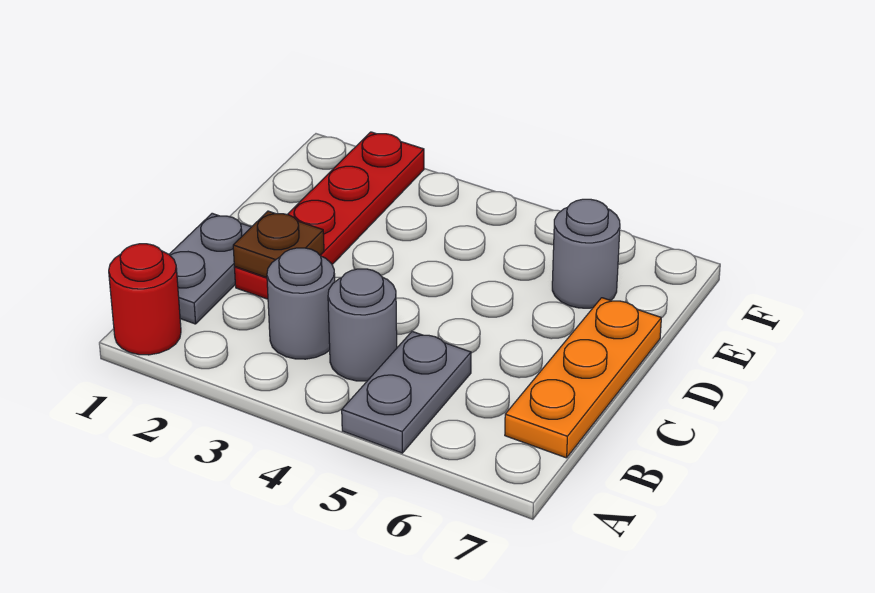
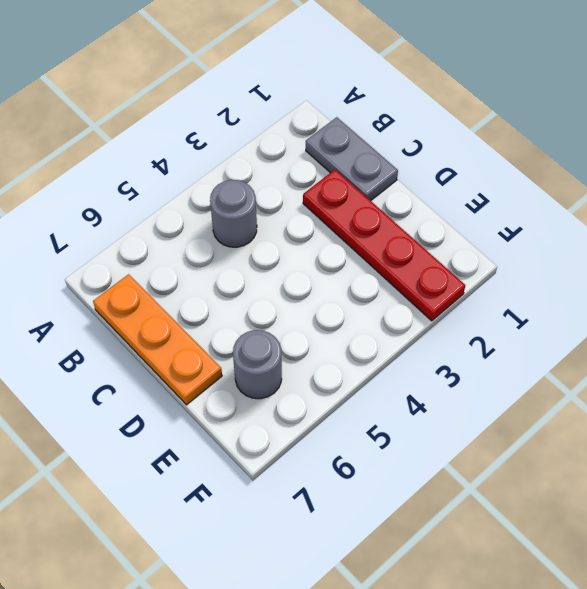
none -> red round brick A1 level 1
none -> grey plate A5:B5 level 1

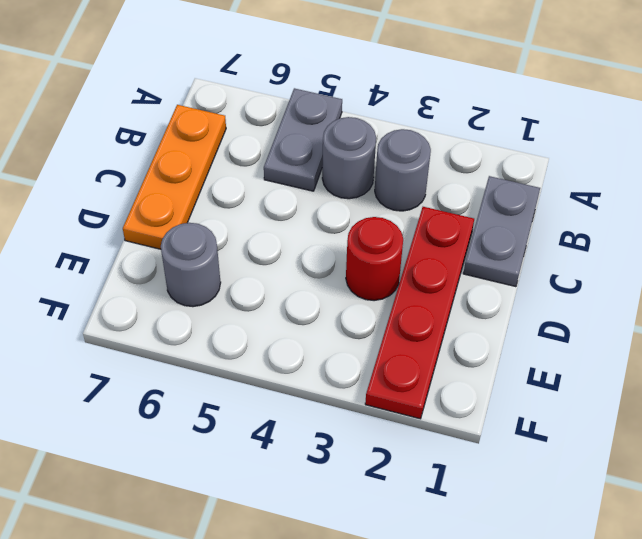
red round brick D3 level 1 -> red round brick A1 level 1
none -> brown plate C2 level 2

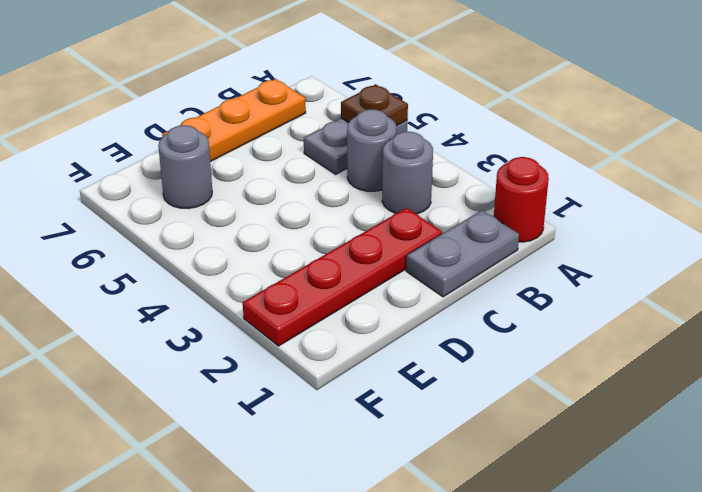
brown plate A5 level 2 -> brown plate C2 level 2

